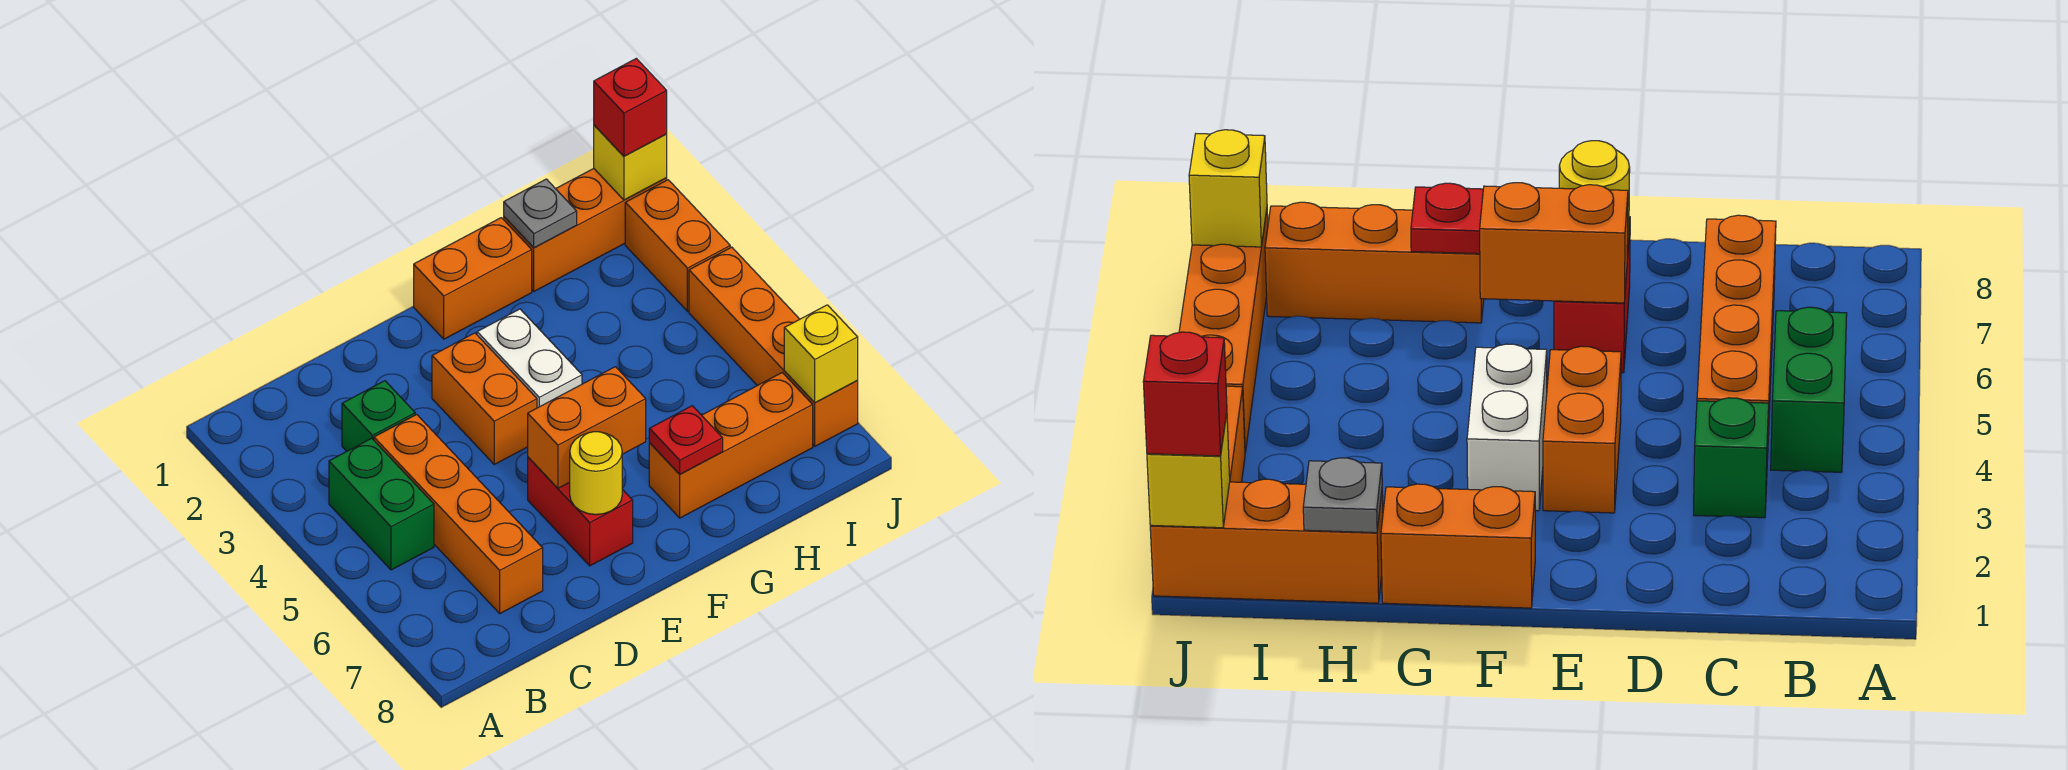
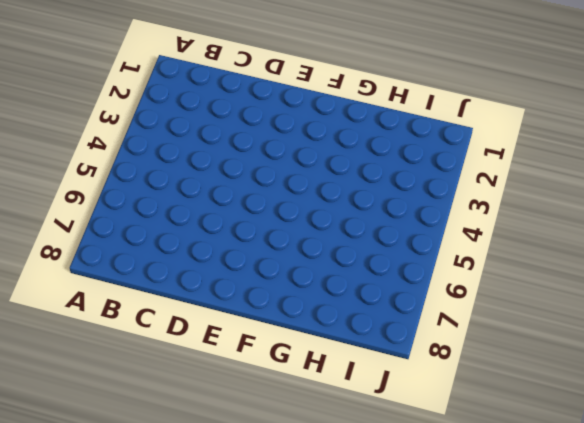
none -> green brick B4:B5 level 1
none -> green brick C3 level 1
none -> orange brick C4:C7 level 1

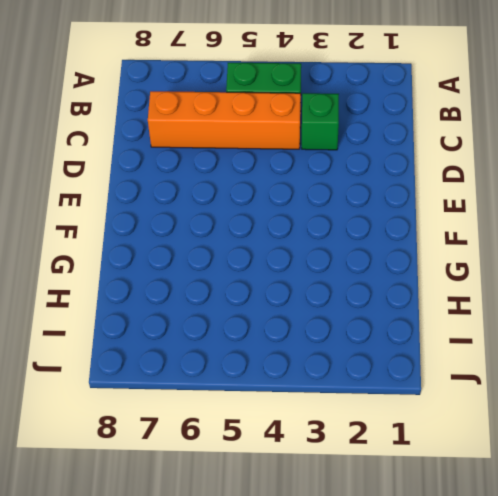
none -> orange brick E3:E4 level 1
none -> red brick E6:E7 level 1
none -> orange brick F1:G1 level 1

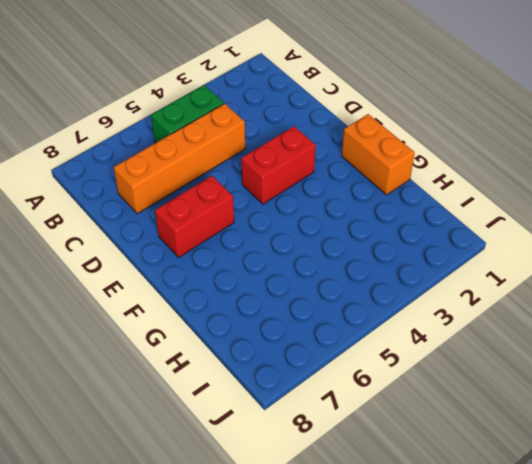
red brick E3:E4 level 1 -> orange brick E3:E4 level 1
none -> green brick C3 level 1
none -> white brick F3:F4 level 1
none -> orange brick G7:I7 level 1

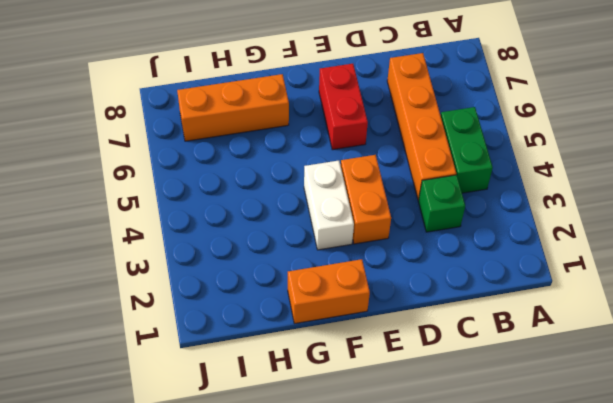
none -> orange brick H1:J1 level 1
none -> orange brick J2:J3 level 1
none -> orange brick J4:J7 level 1

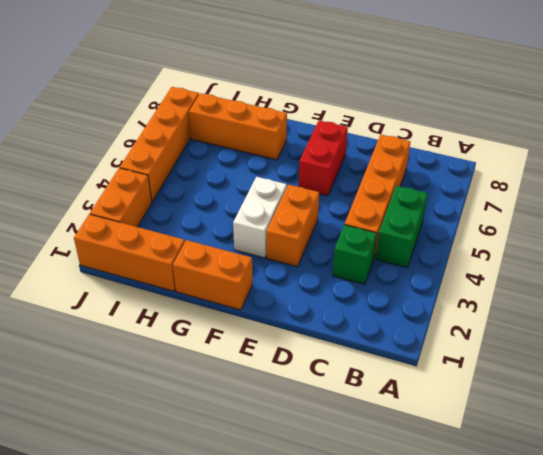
none -> orange brick E6:F6 level 2
none -> yellow round brick E7 level 2
none -> red plate G7 level 2

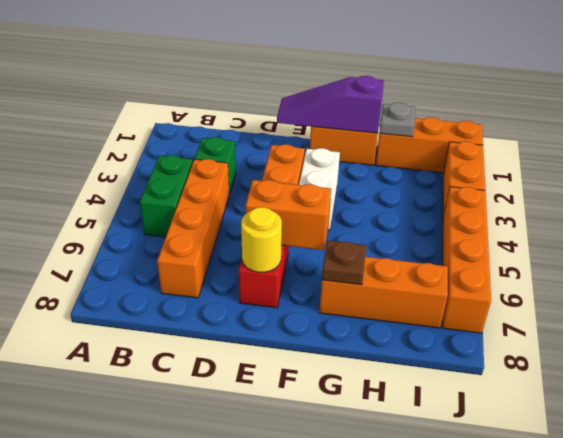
purple slope E1:G1 level 2 top G -> none
brown plate G7 level 2 -> red plate G7 level 2
none -> yellow brick J1 level 2
none -> yellow brick J7 level 2
none -> red brick J1 level 3

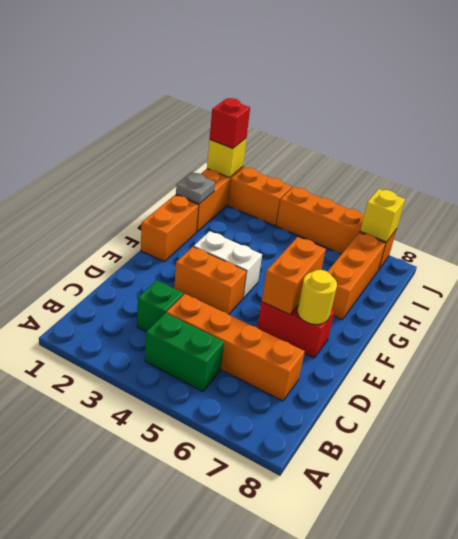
none -> red plate G7 level 2

